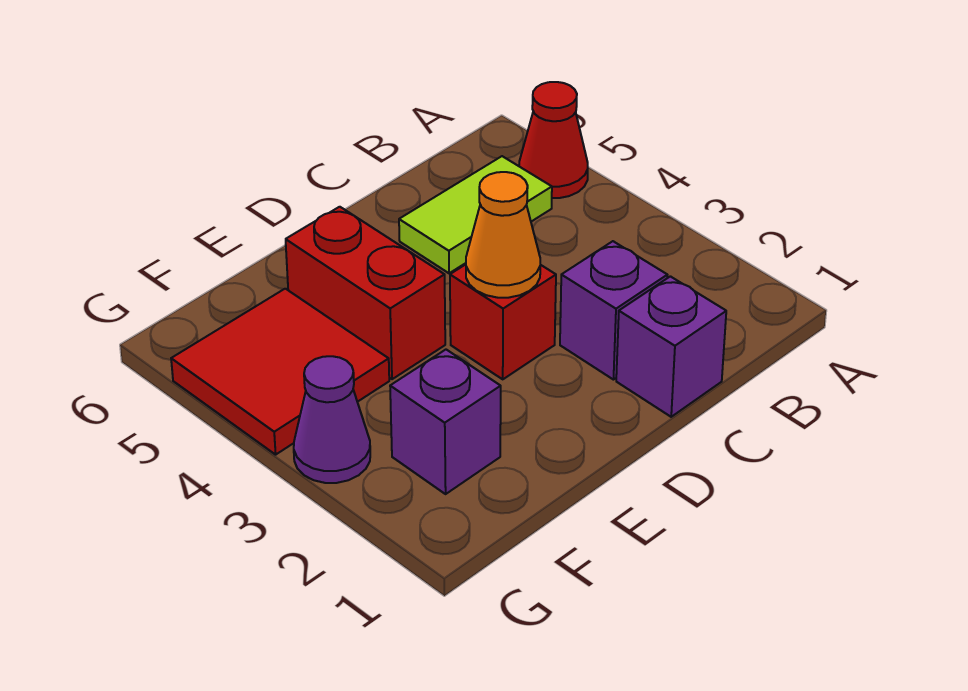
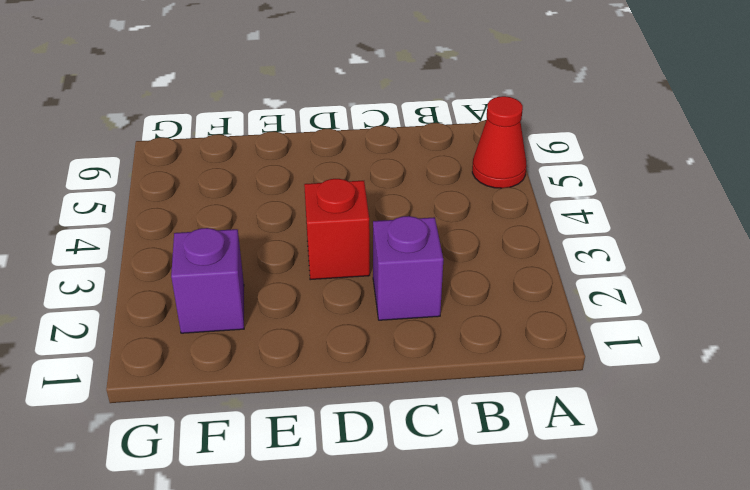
none -> lime tile B5:C5 level 1
none -> purple brick C1 level 1

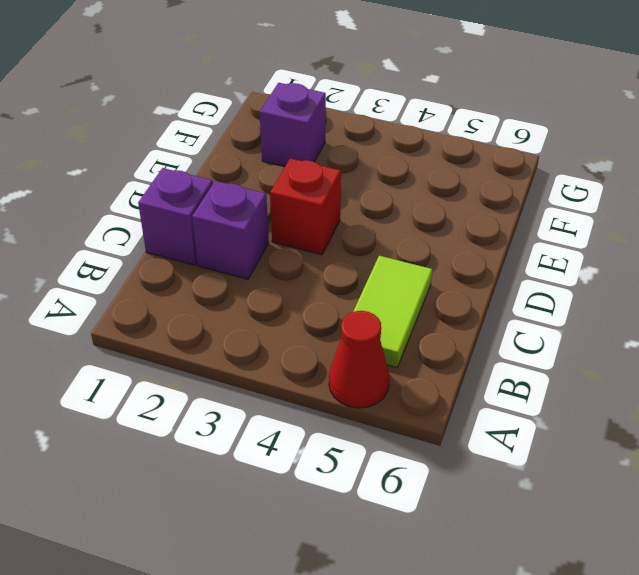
none -> red brick E4:E5 level 1
none -> red tile F4:G5 level 1

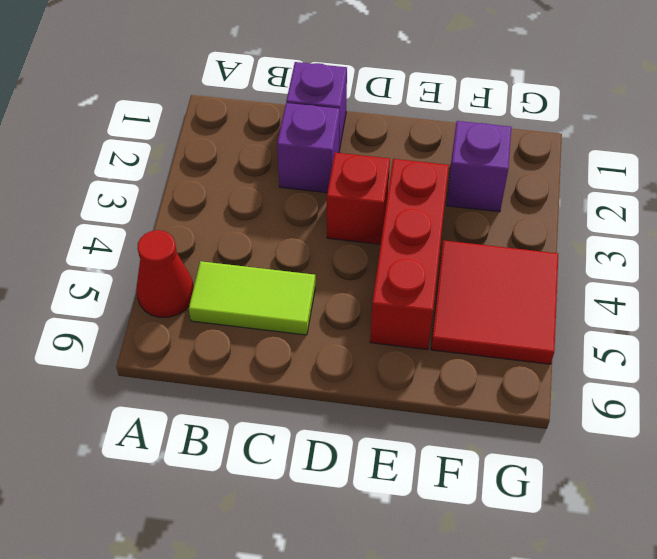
red brick E3:E5 level 1 -> red brick E4:E5 level 1
none -> purple cone G3 level 1
none -> orange cone D3 level 2

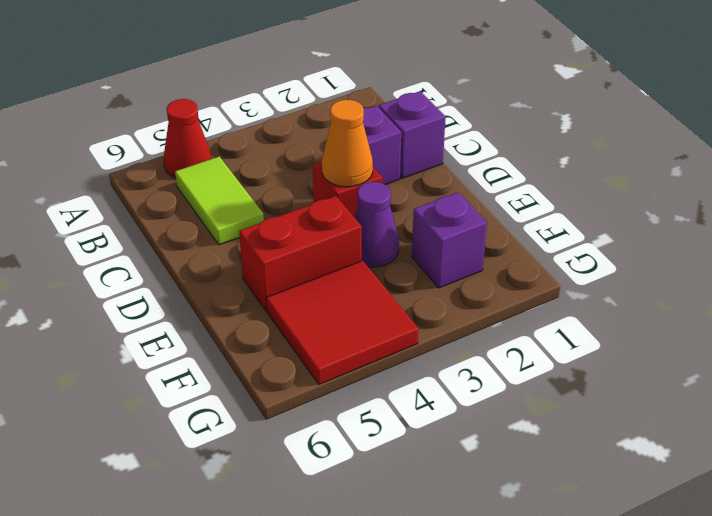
purple cone E3 level 1 -> purple cone G3 level 1

